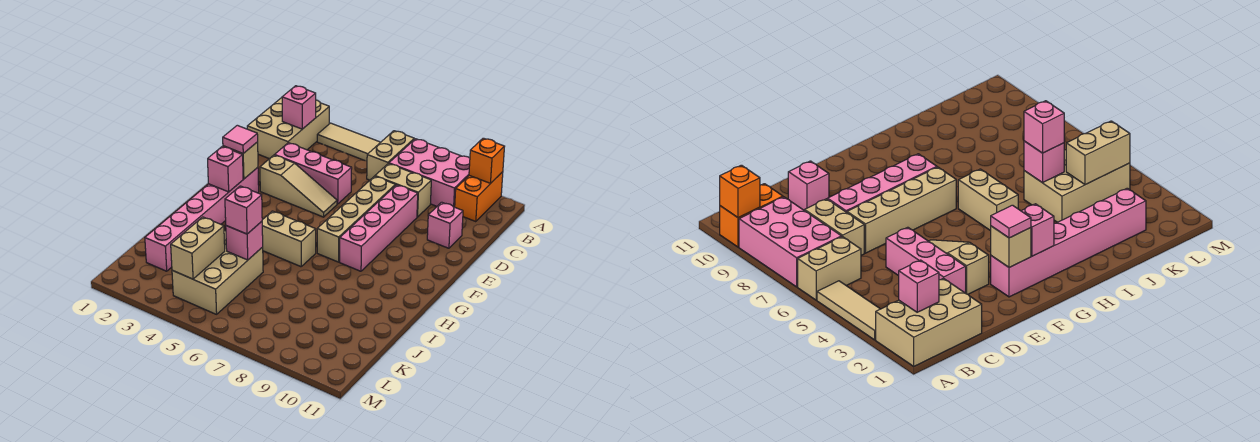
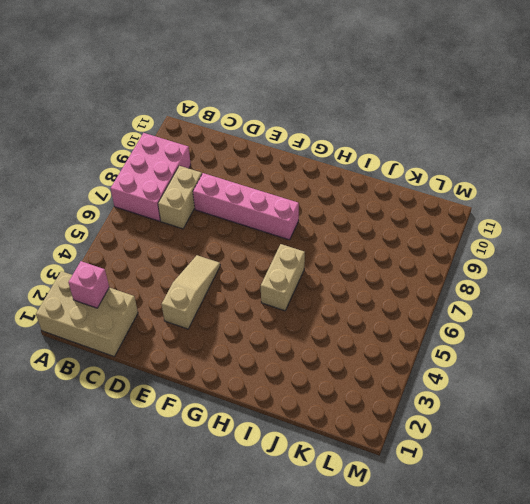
none -> tan tile A3:A5 level 1
none -> tan brick A6:B6 level 1
none -> orange brick A10:B10 level 1

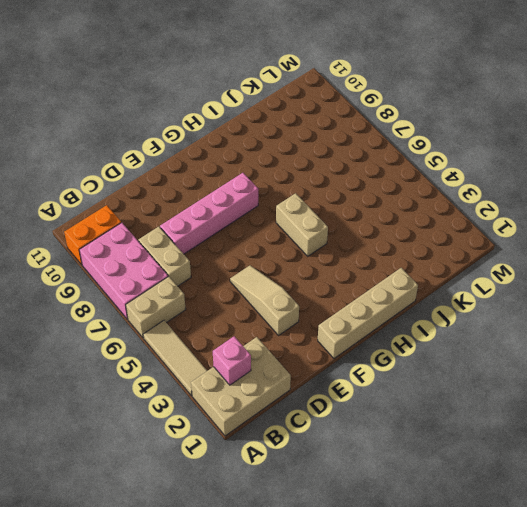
tan brick F1:I1 level 1 -> tan brick D7:G7 level 1
none -> pink brick D3:D5 level 1
none -> pink brick D10 level 1
none -> pink brick F2:K2 level 1

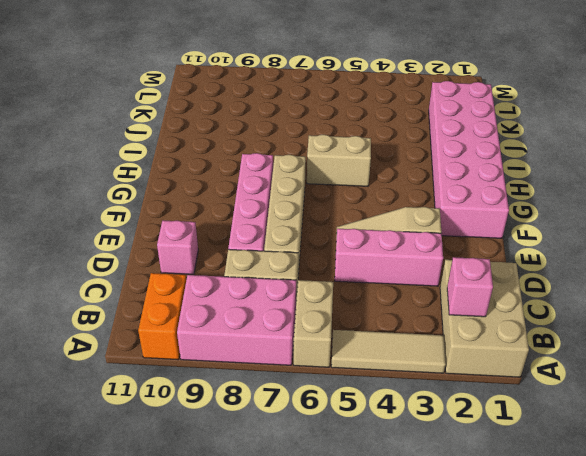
pink brick F1:K2 level 1 -> pink brick F2:K2 level 1
none -> tan brick J4:L5 level 1
none -> orange brick A10 level 2
none -> tan brick F2 level 2

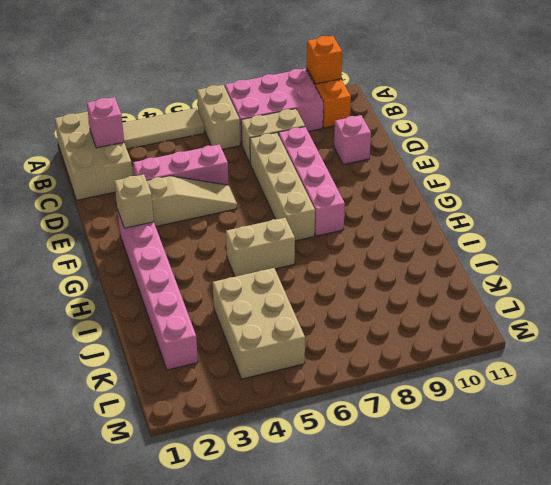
none -> pink brick G2 level 2
none -> pink brick J5 level 2
none -> tan brick K4:L4 level 2

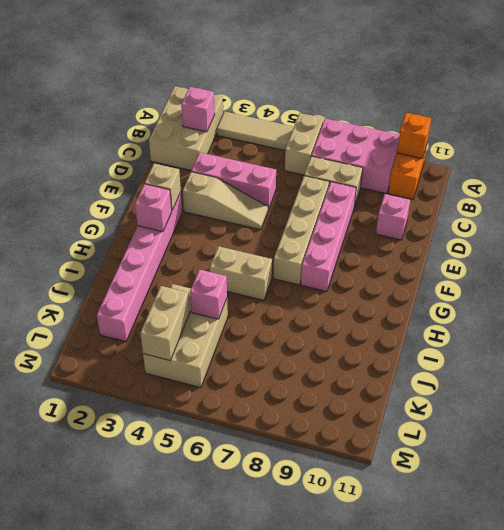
none -> pink tile F2 level 3
none -> pink brick J5 level 3

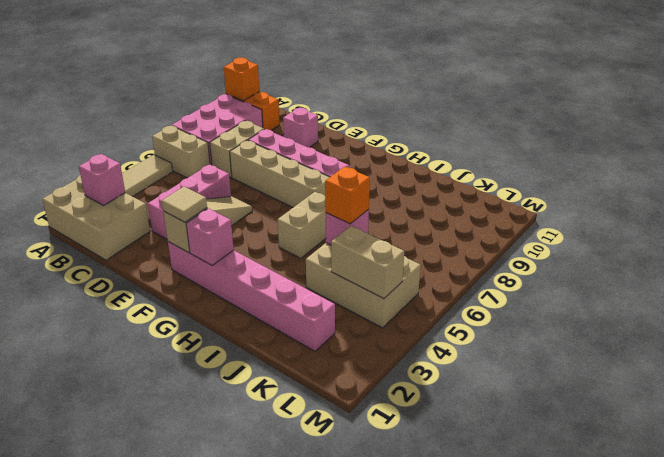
tan tile F2 level 3 -> pink tile F2 level 3
orange brick J5 level 3 -> pink brick J5 level 3

